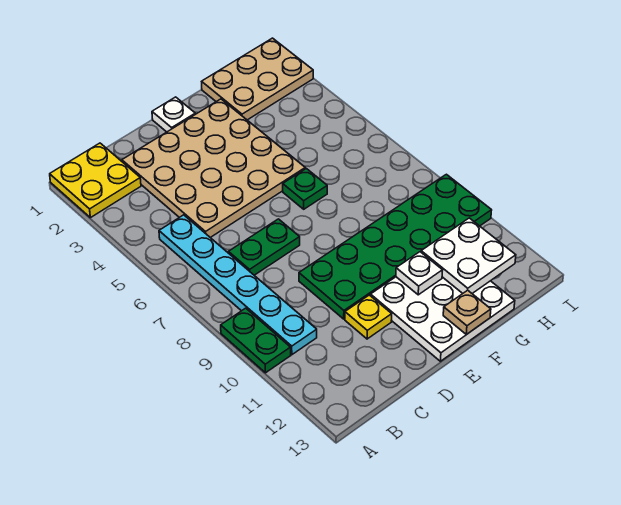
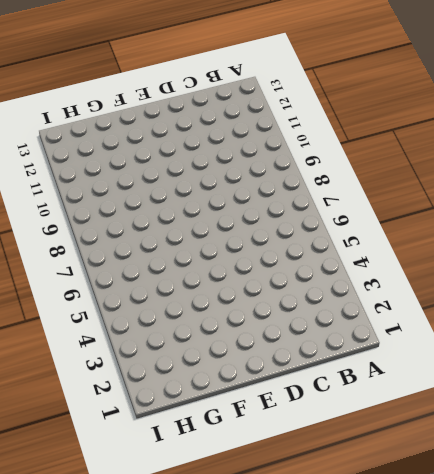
none -> yellow plate A1:B2 level 1
none -> green plate A9:A10 level 1
none -> cyan plate B5:B10 level 1

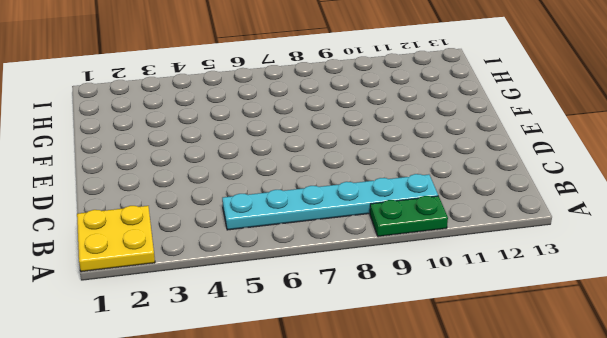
none -> tan plate C2:F5 level 1
none -> green plate C7:D7 level 1
none -> green plate D9:I10 level 1

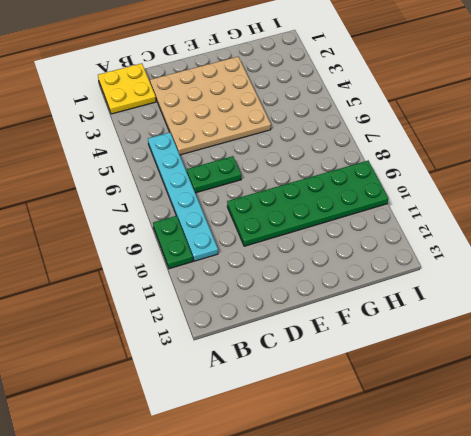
none -> yellow plate D11 level 1
none -> white plate E1 level 1
none -> white plate E11:G13 level 1

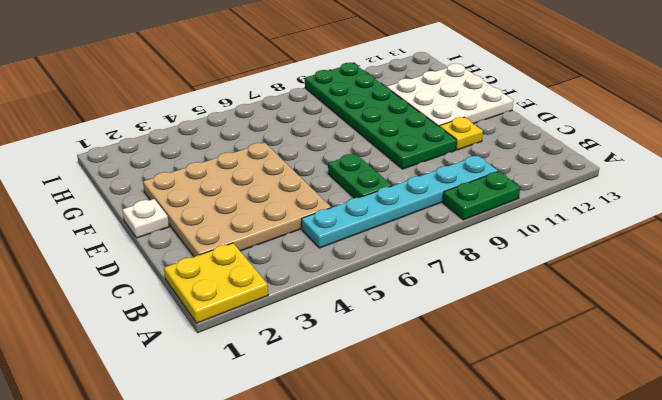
none -> green plate F6 level 1
none -> tan plate G1:I2 level 1
none -> white plate F11 level 2

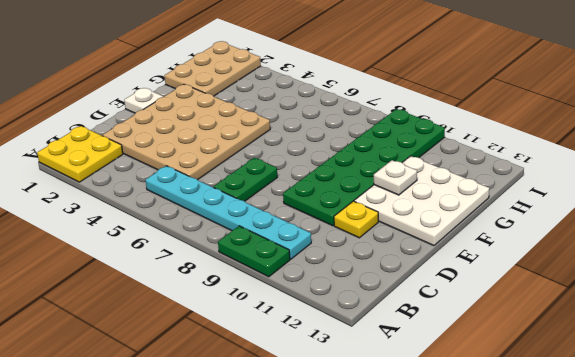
none -> green plate F6 level 1
none -> tan plate F13 level 2
none -> white plate G11:H12 level 2

